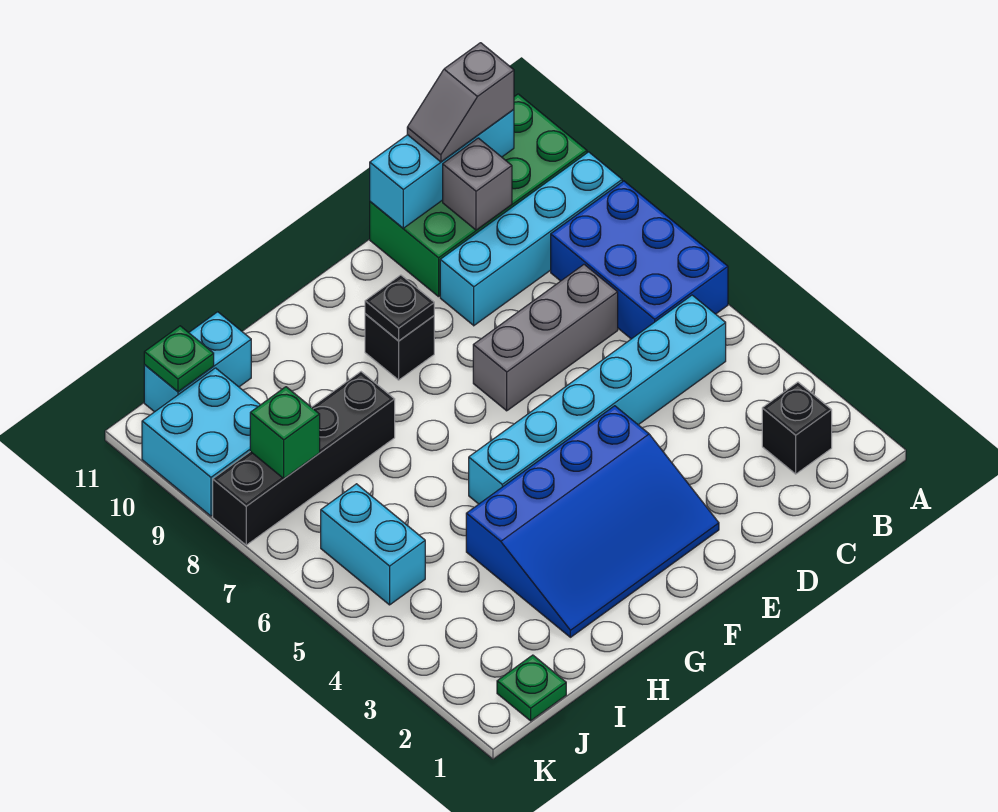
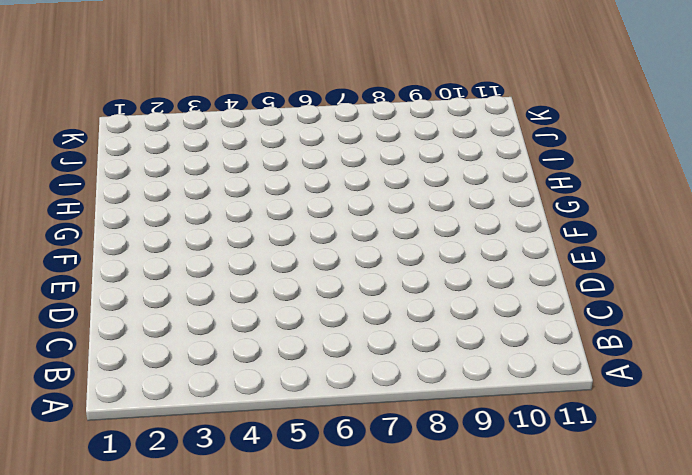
none -> blue brick A6:B8 level 1
none -> cyan brick A9:D9 level 1
none -> green brick A10:D11 level 1

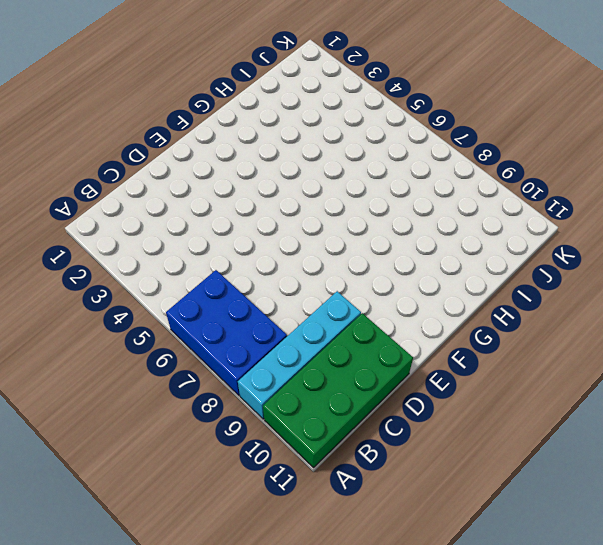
none -> black brick B2 level 1
none -> cyan brick B5:G5 level 1
none -> grey brick C7:E7 level 1

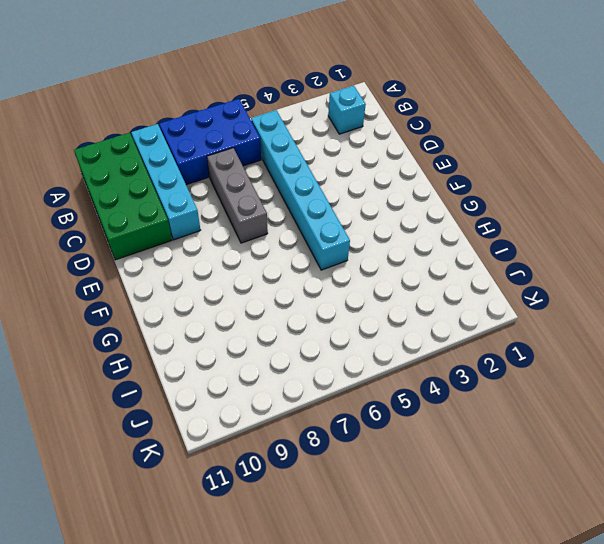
cyan brick B2 level 1 -> black brick B2 level 1
none -> blue slope E2:H4 level 1 top 4
none -> black brick F9 level 1
none -> black brick H8:K8 level 1

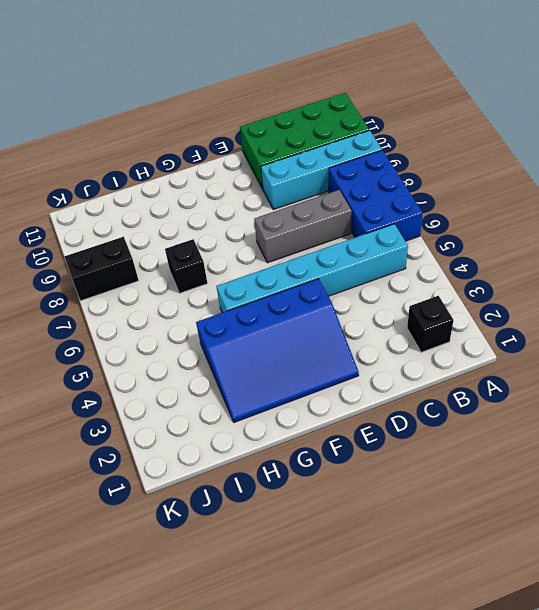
black brick H7 level 1 -> black brick F9 level 1
black brick J8:K8 level 1 -> black brick H8:K8 level 1
none -> cyan brick I11:J11 level 1
none -> green plate J1 level 1
none -> cyan brick J5:J6 level 1

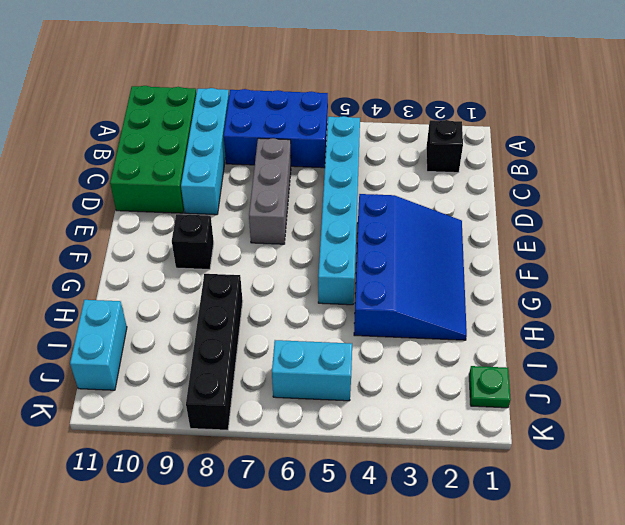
none -> cyan brick J9:K10 level 1
none -> cyan brick B11:D11 level 2
none -> grey brick C10 level 2

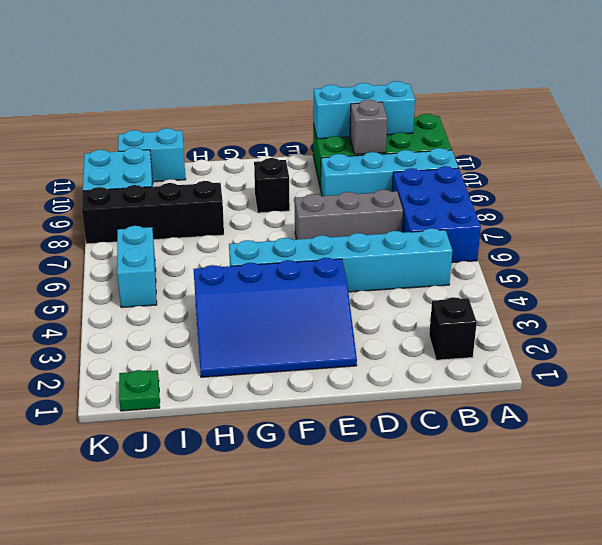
none -> black plate F9 level 2
none -> green brick J8 level 2
none -> green plate J11 level 2

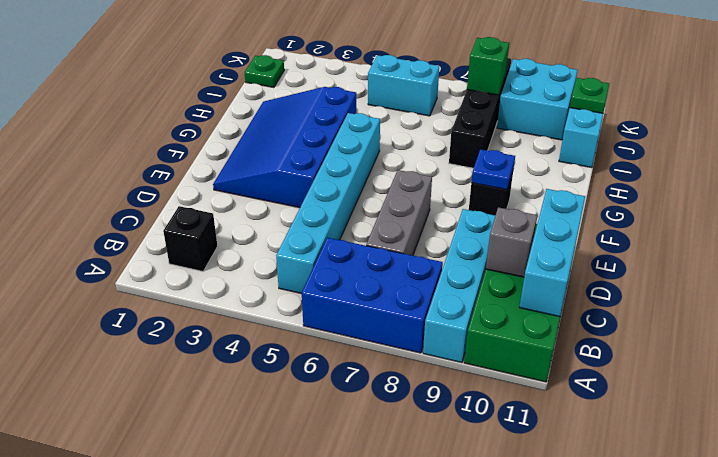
blue plate F9 level 2 -> black plate F9 level 2
none -> grey slope B11:C11 level 3 top B

